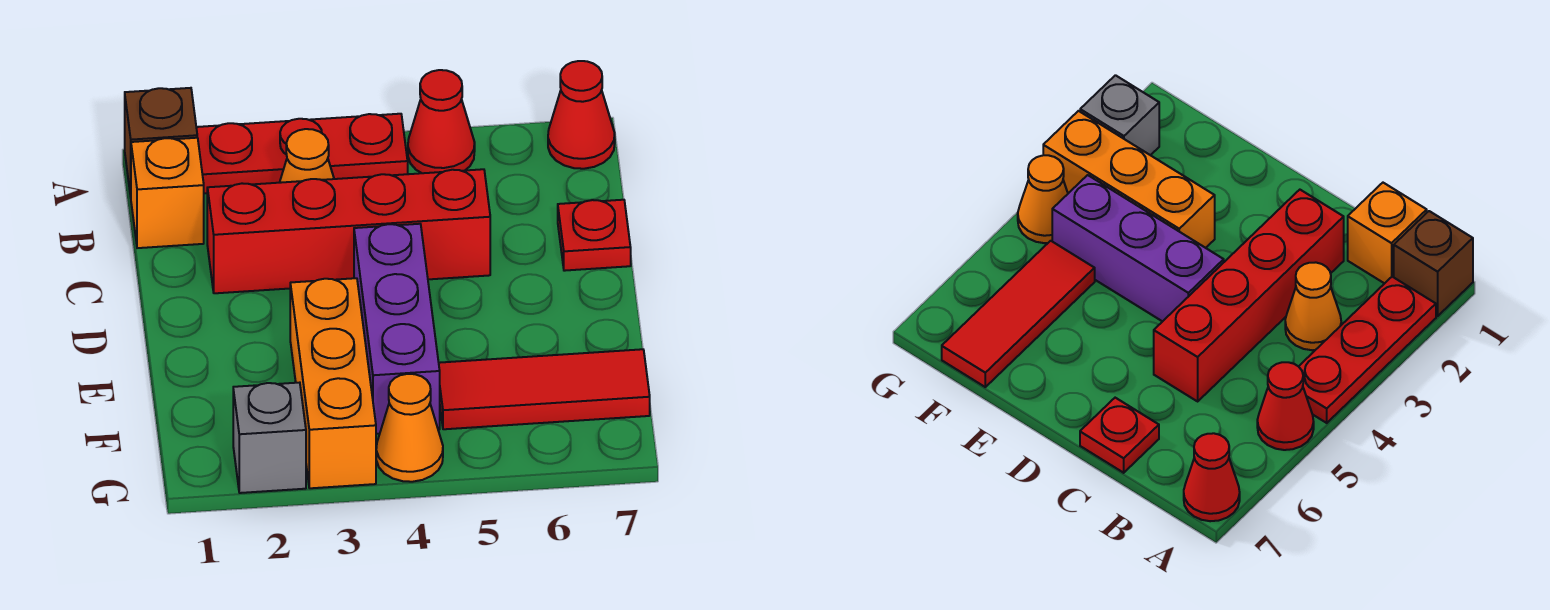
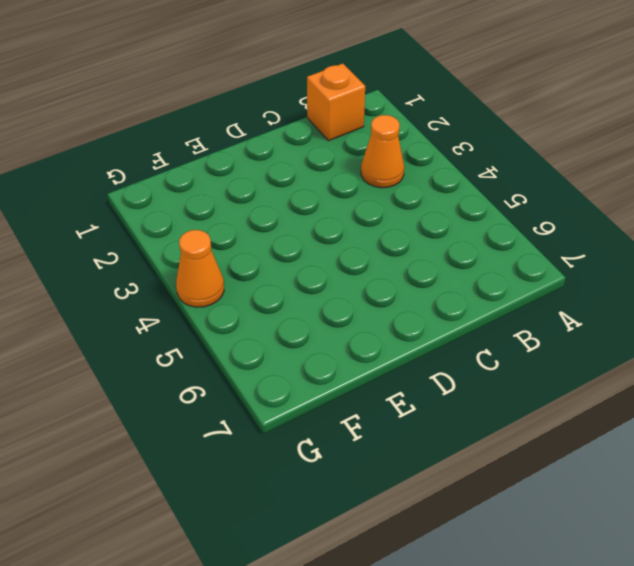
none -> brown brick A1 level 1
none -> red plate A2:A4 level 1
none -> red cone A5 level 1

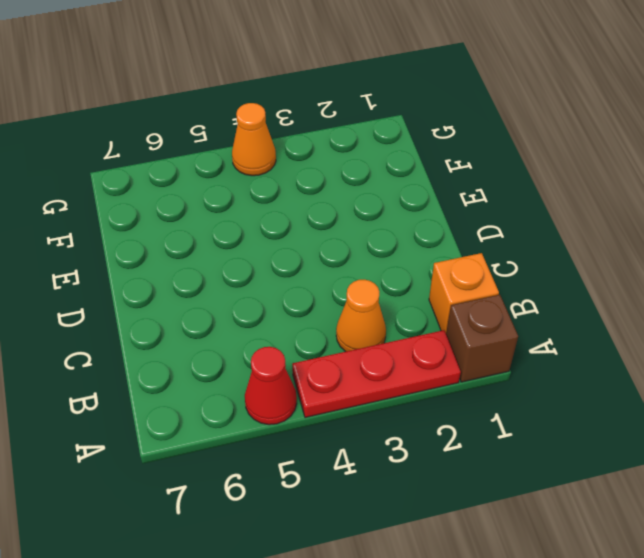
none -> red cone A7 level 1
none -> red brick C2:C5 level 1
none -> red plate C7 level 1

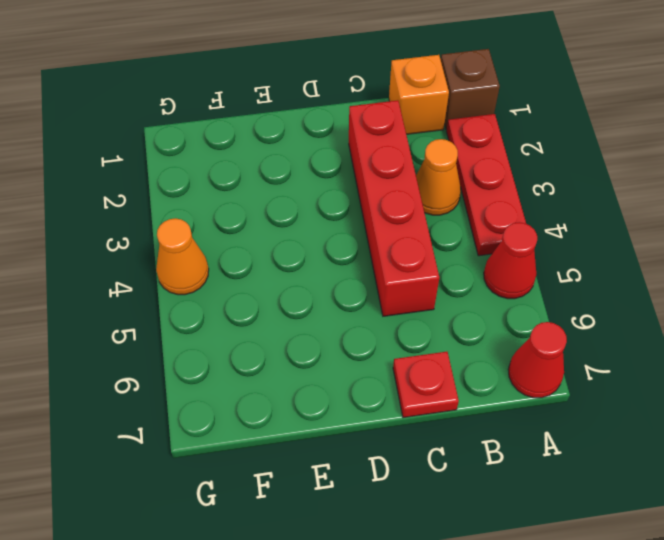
none -> purple brick D4:F4 level 1
none -> orange brick E3:G3 level 1
none -> red tile F5:F7 level 1

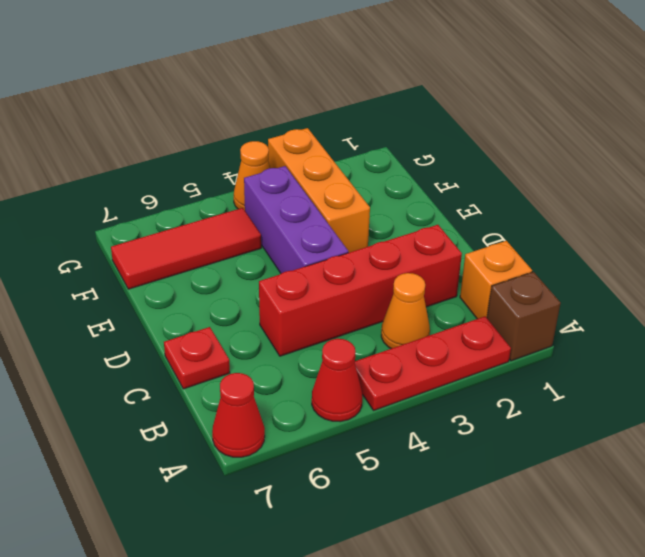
none -> grey brick G2 level 1

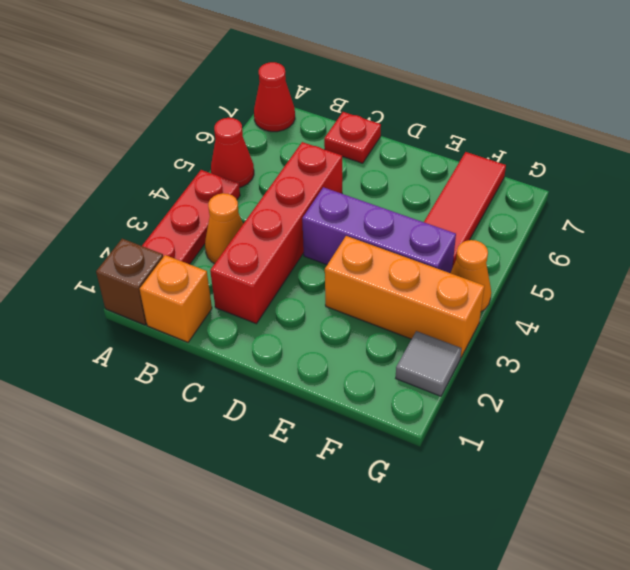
grey tile G2 level 1 -> grey brick G2 level 1

